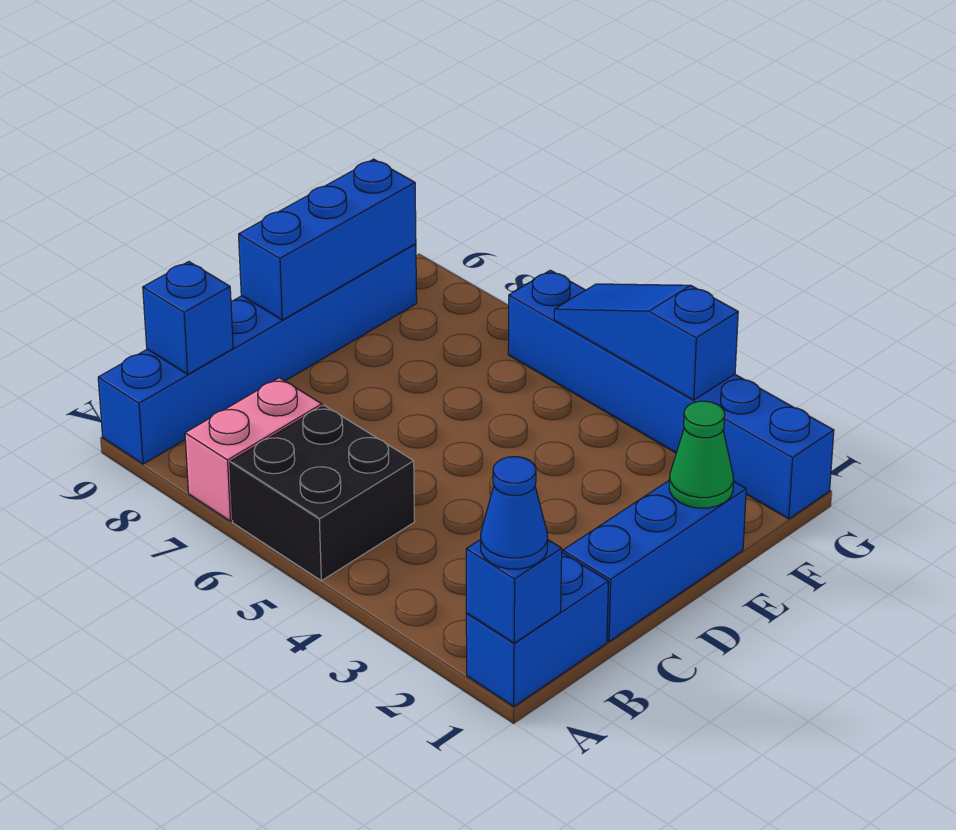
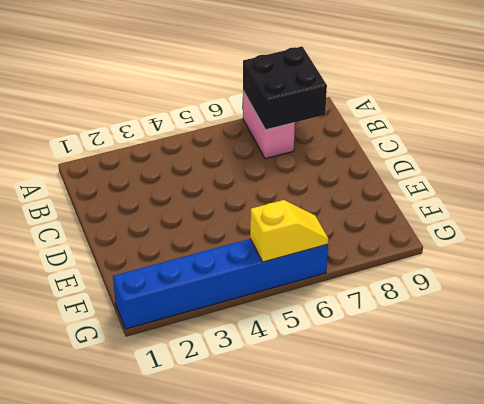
black brick A7:B8 level 2 -> black brick A5:B6 level 1
yellow slope G5:G6 level 2 top 5 -> blue slope G3:G5 level 2 top 3
none -> blue brick A1:B1 level 1
none -> blue brick A9:F9 level 1
none -> blue brick C1:E1 level 1

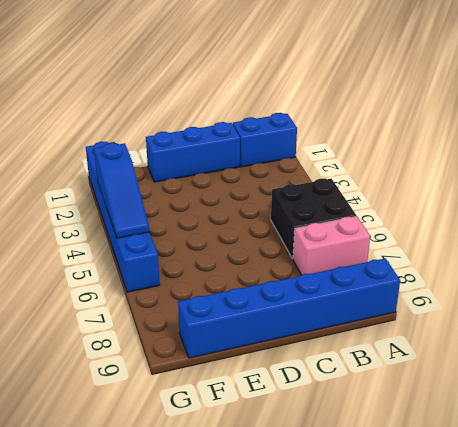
none -> blue brick A1 level 2
none -> blue brick B9 level 2
none -> blue brick D9:F9 level 2

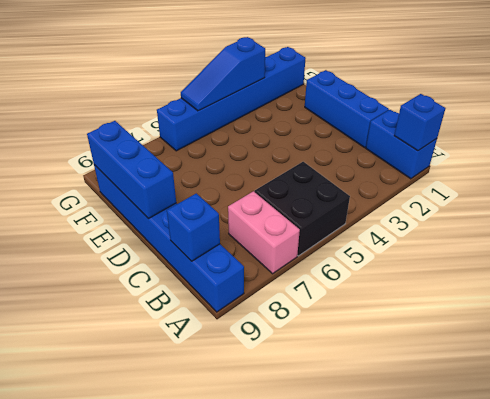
none -> green cone E1 level 2
none -> blue cone A1 level 3

